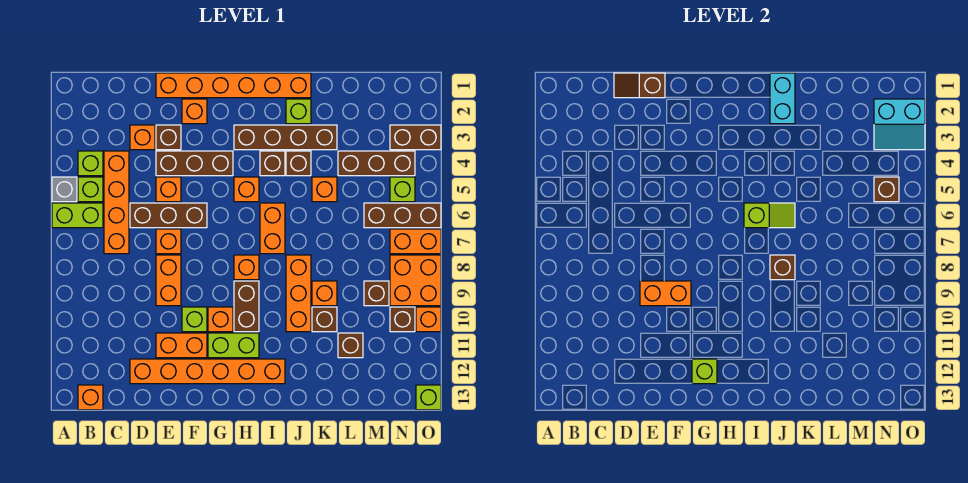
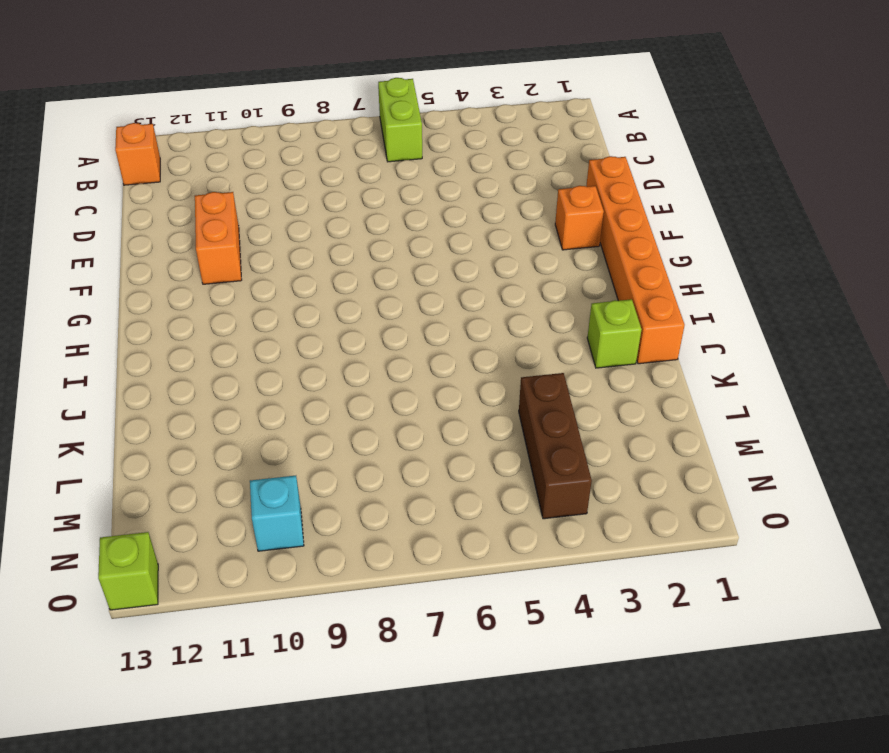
cyan brick N10 level 1 -> brown brick N10 level 1
none -> grey brick A5 level 1
none -> lime brick B4 level 1
none -> lime brick B5 level 1
none -> orange brick C4:C7 level 1

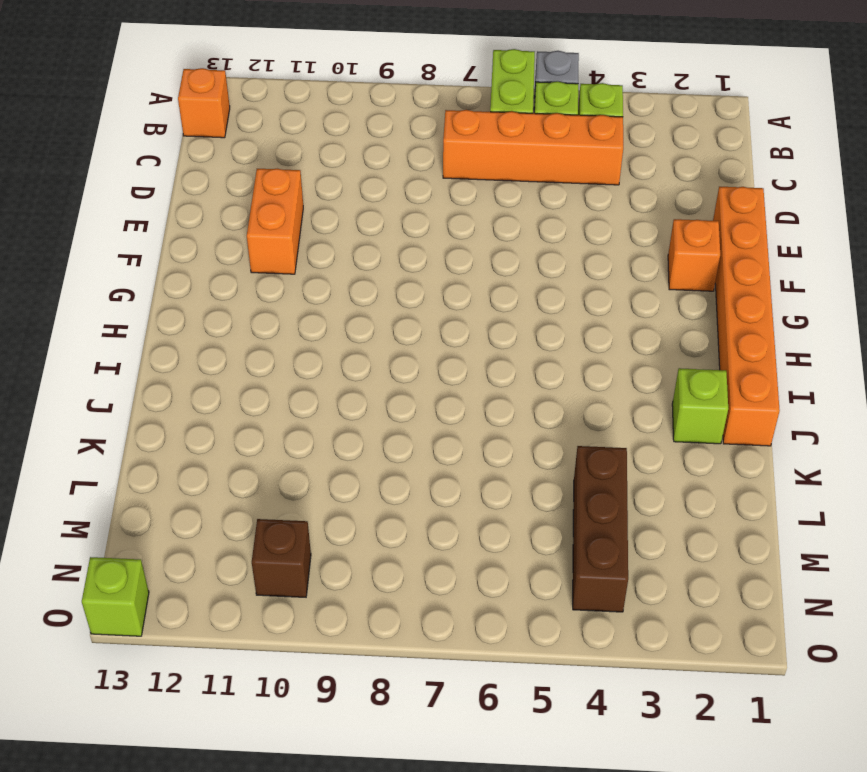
none -> orange brick D3 level 1
none -> brown brick D6:F6 level 1
none -> orange brick D12:I12 level 1
none -> brown brick E3 level 1

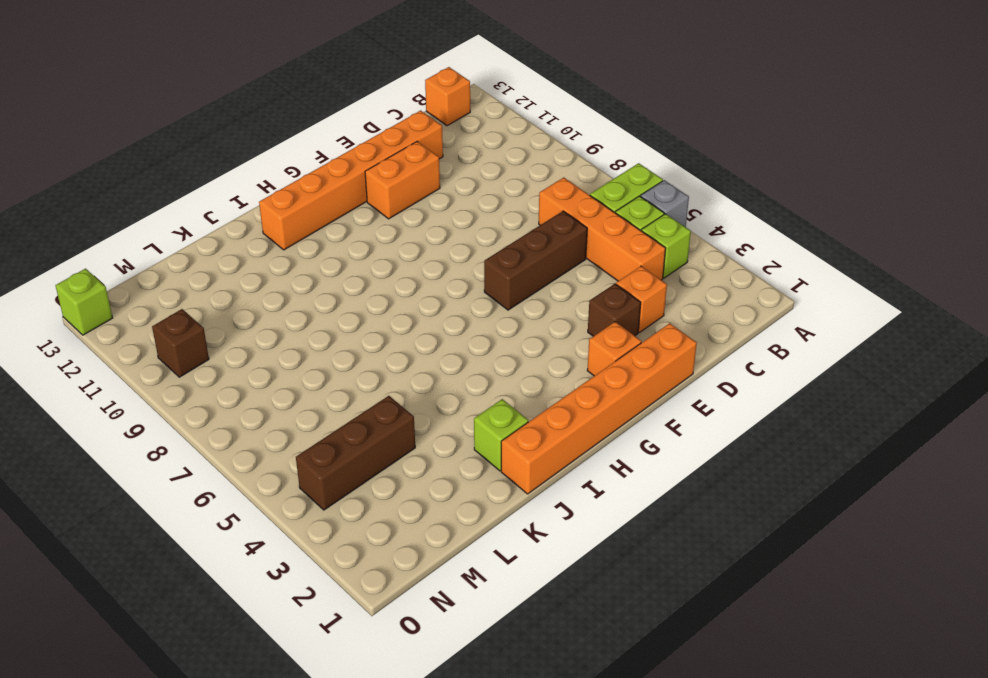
none -> brown brick E4:G4 level 1
none -> orange brick E5 level 1
none -> orange brick E7 level 1
none -> orange brick E8:E9 level 1

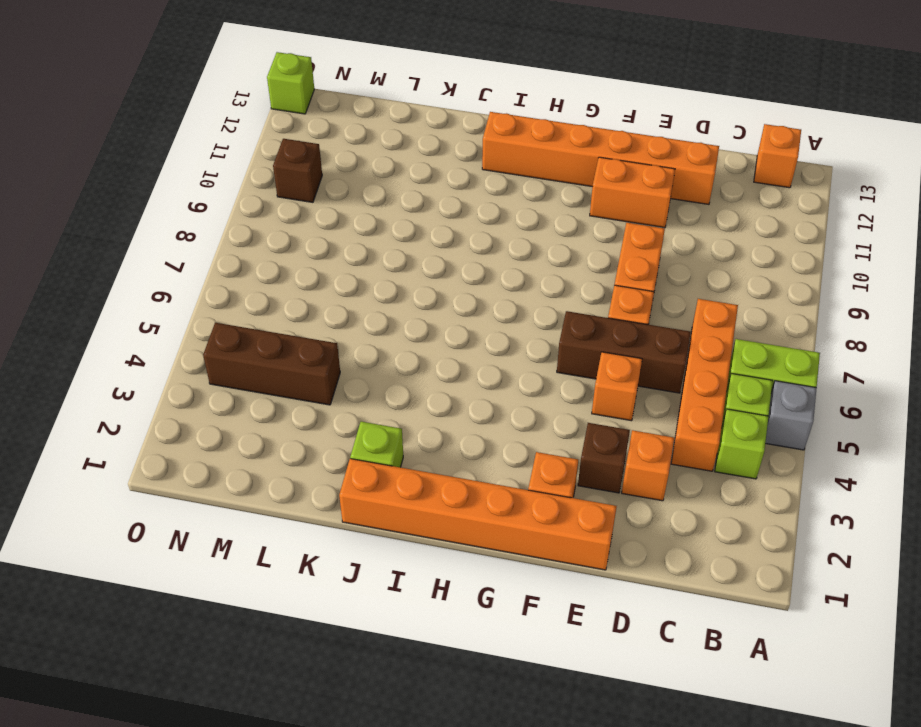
none -> brown brick E4:G4 level 1
none -> lime brick F10 level 1
none -> orange brick G10 level 1
none -> lime brick G11:H11 level 1

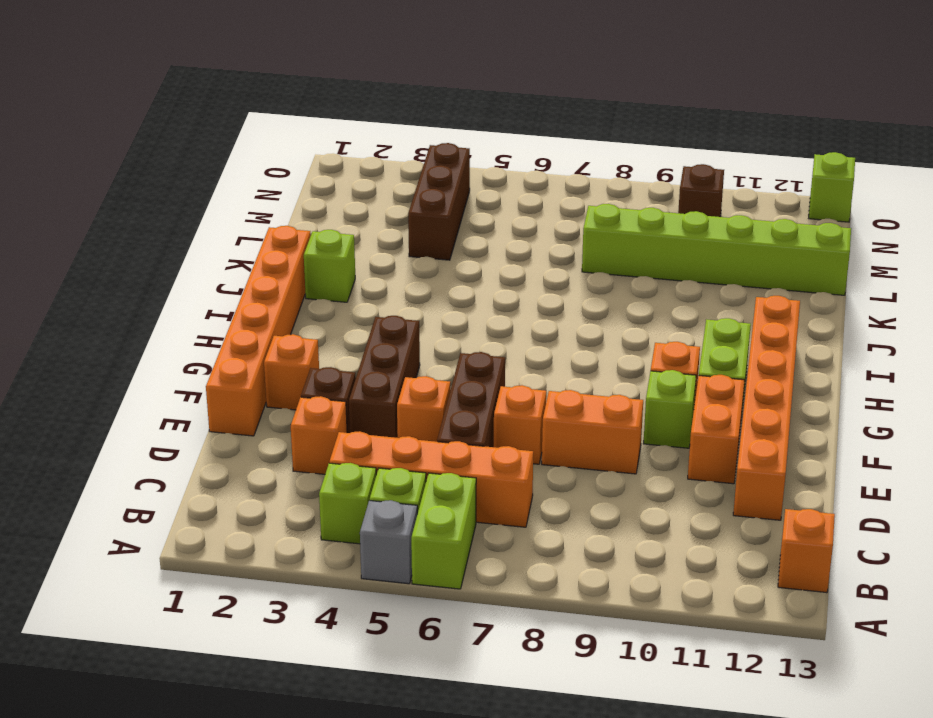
lime brick L8:L13 level 1 -> brown brick L11 level 1
none -> brown brick H3:K3 level 1
none -> orange brick H5 level 1
none -> orange brick H8 level 1
none -> brown brick H9:H10 level 1

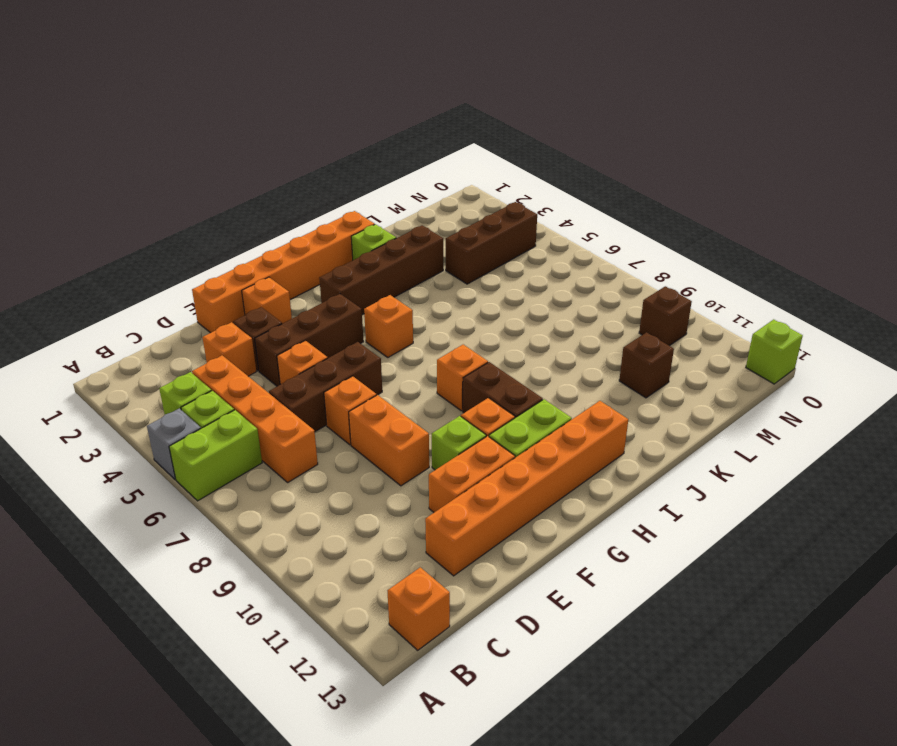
none -> brown brick I4 level 1
none -> orange brick I6:I7 level 1
none -> brown brick J4 level 1
none -> orange brick J8:J10 level 1

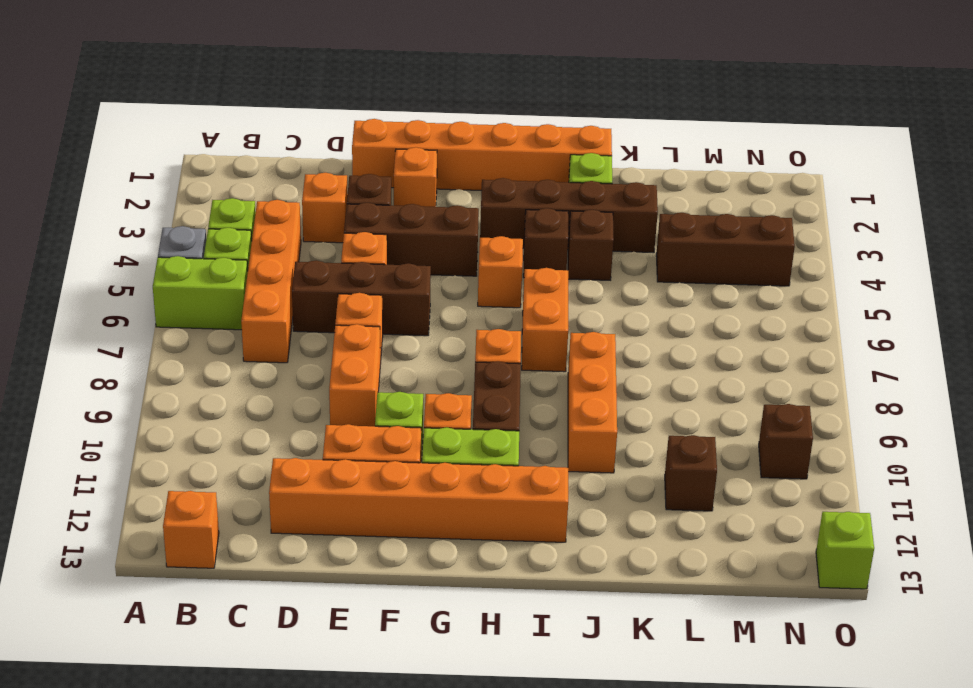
none -> orange brick K5 level 1
none -> orange brick K9 level 1
none -> brown brick K10 level 1
none -> brown brick M6:O6 level 1

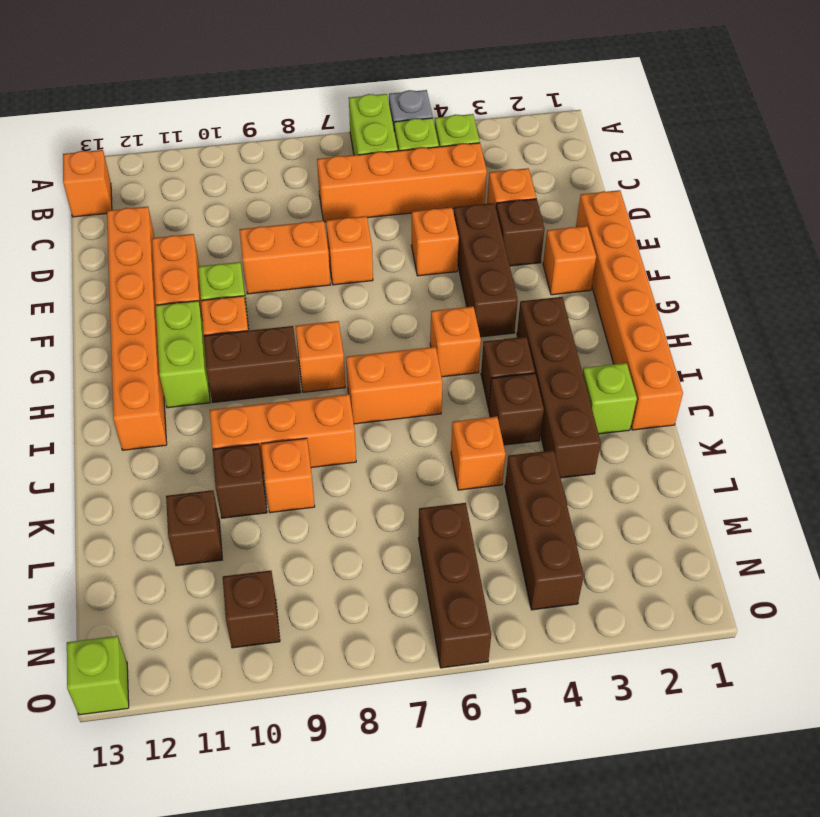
none -> brown brick D6:F6 level 1
none -> brown brick M9 level 1
none -> brown brick N3:O3 level 1
none -> lime brick N5 level 1

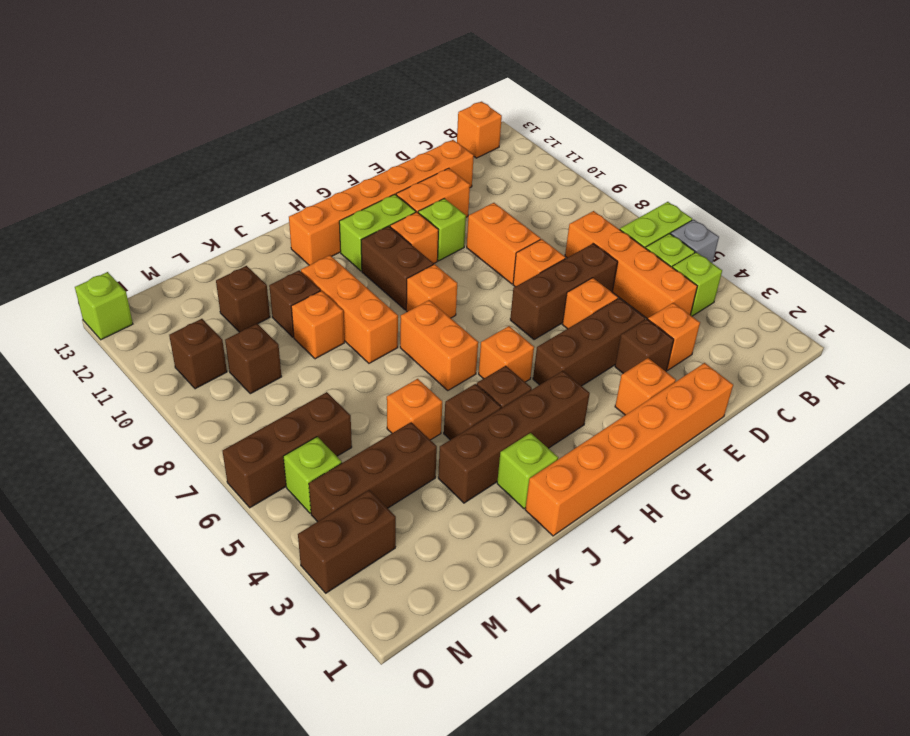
none -> orange brick N7:O7 level 1
none -> orange brick N8:O9 level 1
none -> orange brick O10 level 1
none -> brown slope D1:E1 level 2 top E

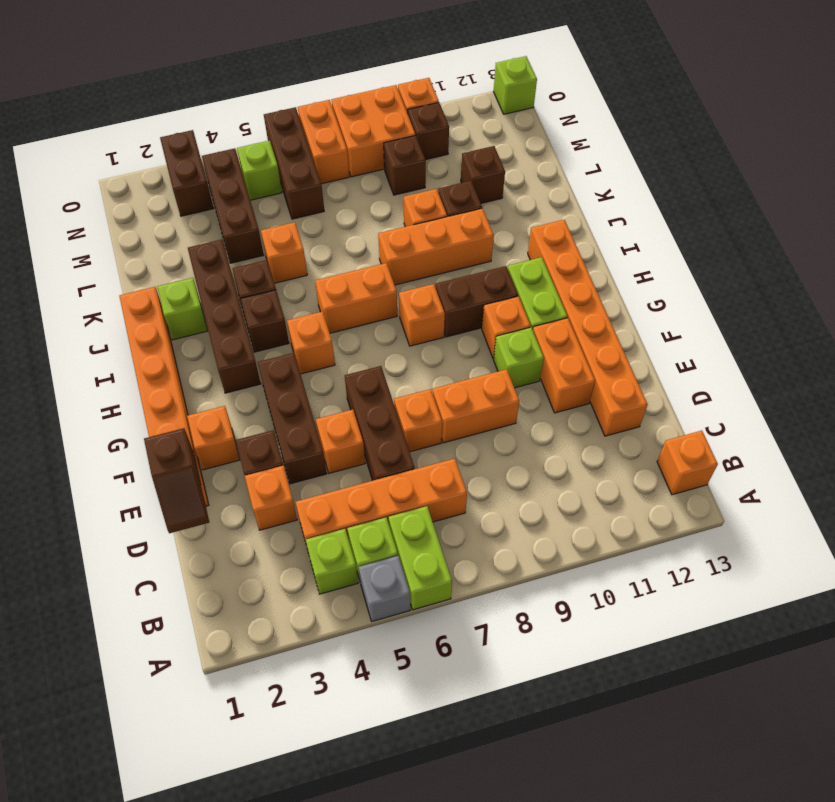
none -> orange brick E9:F9 level 2
none -> lime brick G12 level 2
none -> lime slope I6:J6 level 2 top I
none -> cyan brick J1:J2 level 2

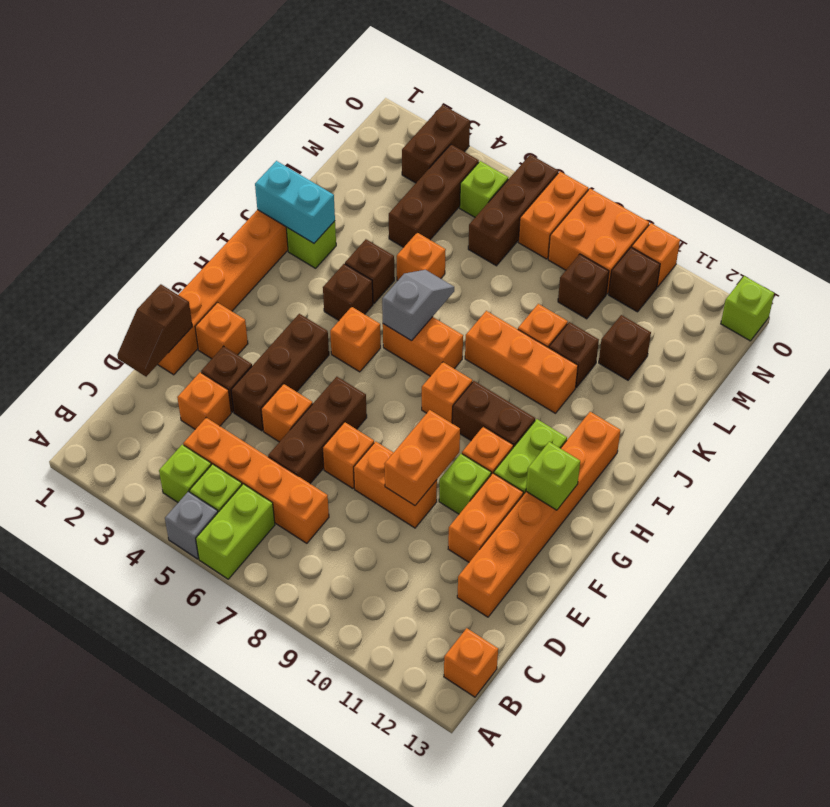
grey slope I6:J6 level 2 top I -> lime slope I6:J6 level 2 top I
none -> brown brick H3:K3 level 1
none -> brown brick J8 level 2
none -> cyan slope N2:O3 level 2 top 2
none -> brown brick N5 level 2

